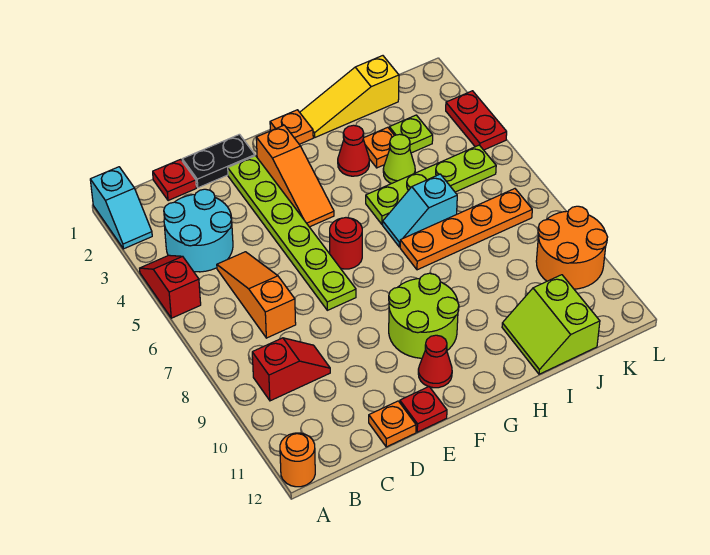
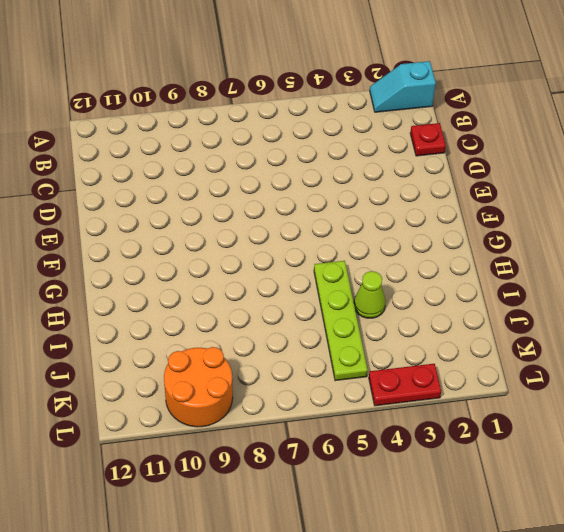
none -> red slope A4:A5 level 1 top 5
none -> orange round brick A12 level 1
none -> cyan round brick B3:C4 level 1

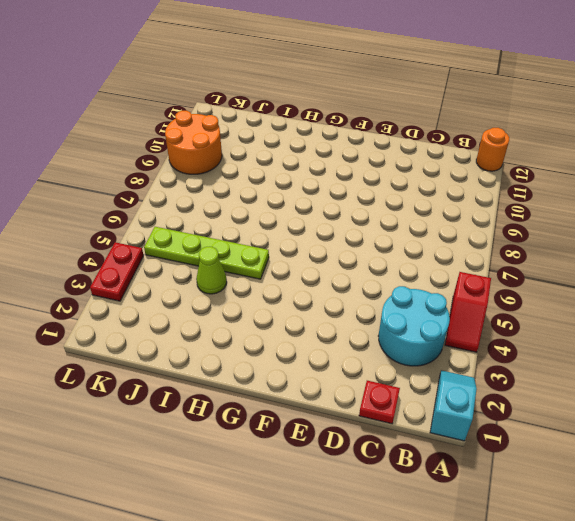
none -> red slope B9:C9 level 1 top B
none -> orange slope C5:C7 level 1 top 7
none -> black plate D1:E1 level 1

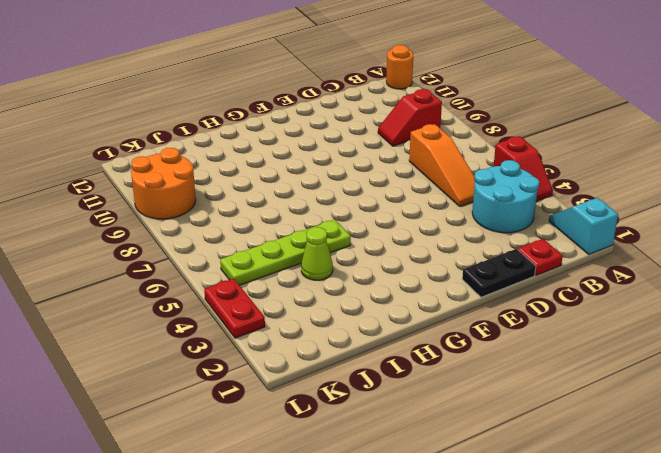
none -> orange plate D12 level 1
none -> lime plate E2:E7 level 1
none -> red plate E12 level 1

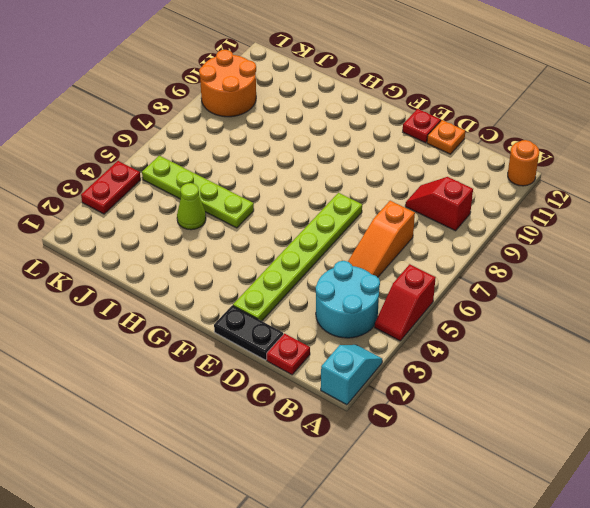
none -> orange slope F2:F4 level 1 top 2
none -> red round brick F6 level 1
none -> lime round brick F9:G10 level 1

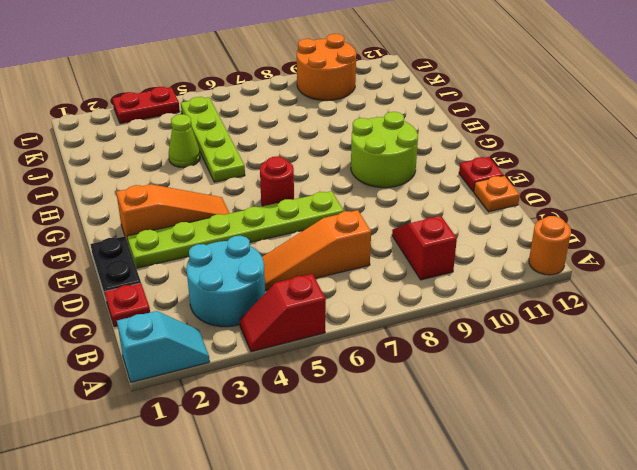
none -> red cone F11 level 1
none -> orange plate G1 level 1
none -> yellow slope H1:J1 level 1 top J

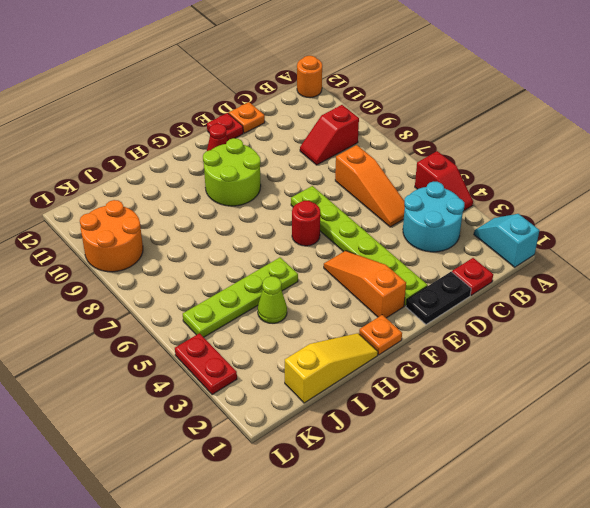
none -> red cone H3 level 1
none -> cyan slope H6:I6 level 1 top I
none -> orange plate H7:K7 level 1

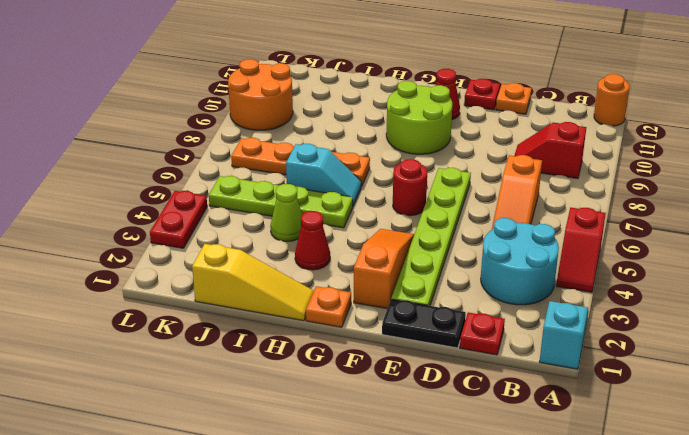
none -> orange plate I3 level 1
none -> lime slope I11:J12 level 1 top J
none -> lime plate J3 level 1

